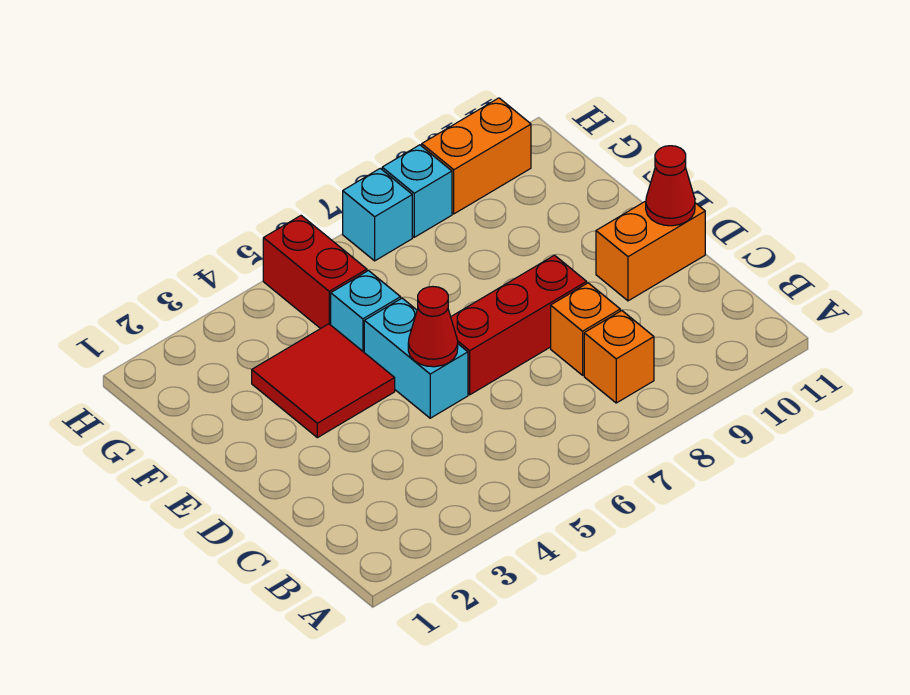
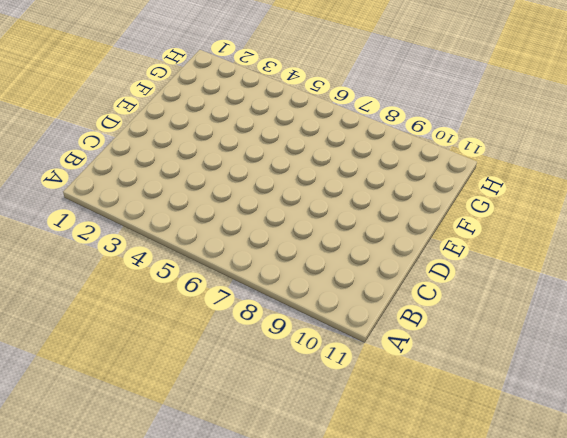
none -> orange brick B8 level 1
none -> orange brick C8 level 1
none -> cyan brick D5:E5 level 1

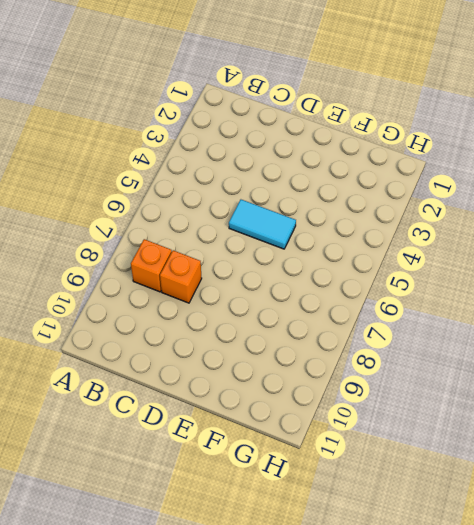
cyan tile D5:E5 level 1 -> cyan brick D5:E5 level 1
none -> red brick D6:D8 level 1
none -> orange brick D10:D11 level 1
none -> red tile E3:F4 level 1

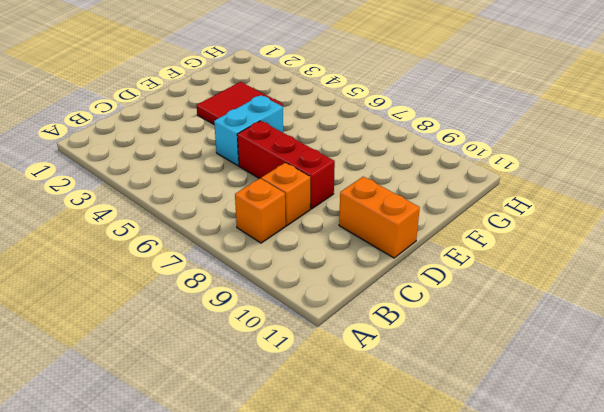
none -> cyan brick F5 level 1
none -> red brick G5:H5 level 1
none -> cyan brick H7 level 1

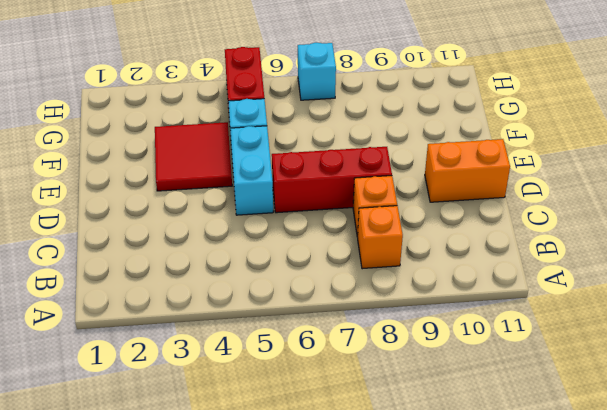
none -> cyan brick H8 level 1
none -> orange brick H9:H10 level 1
none -> red cone D5 level 2

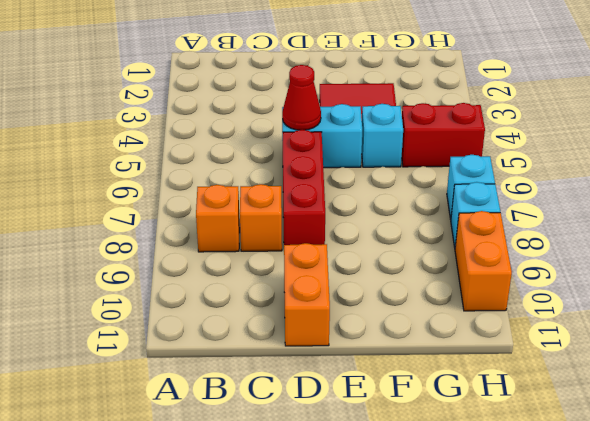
none -> red cone D11 level 2

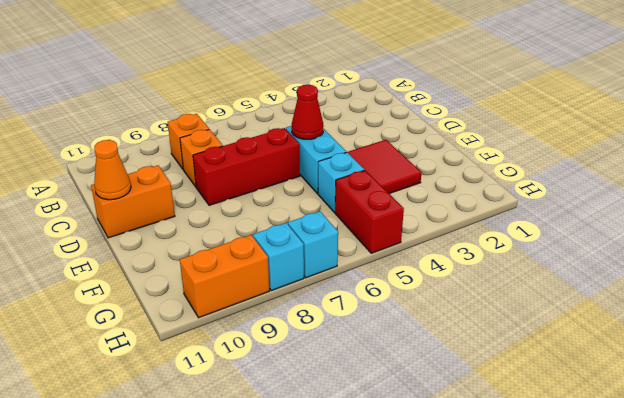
orange cone D11 level 2 -> red cone D11 level 2

